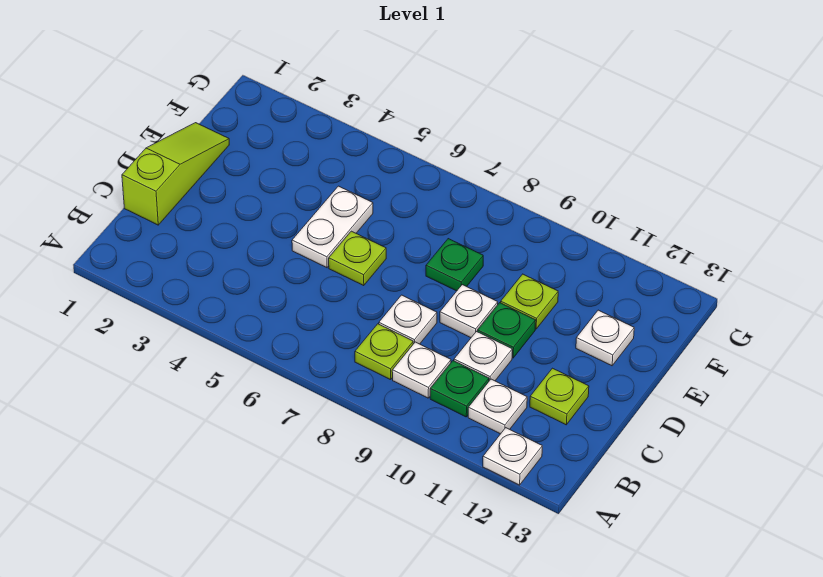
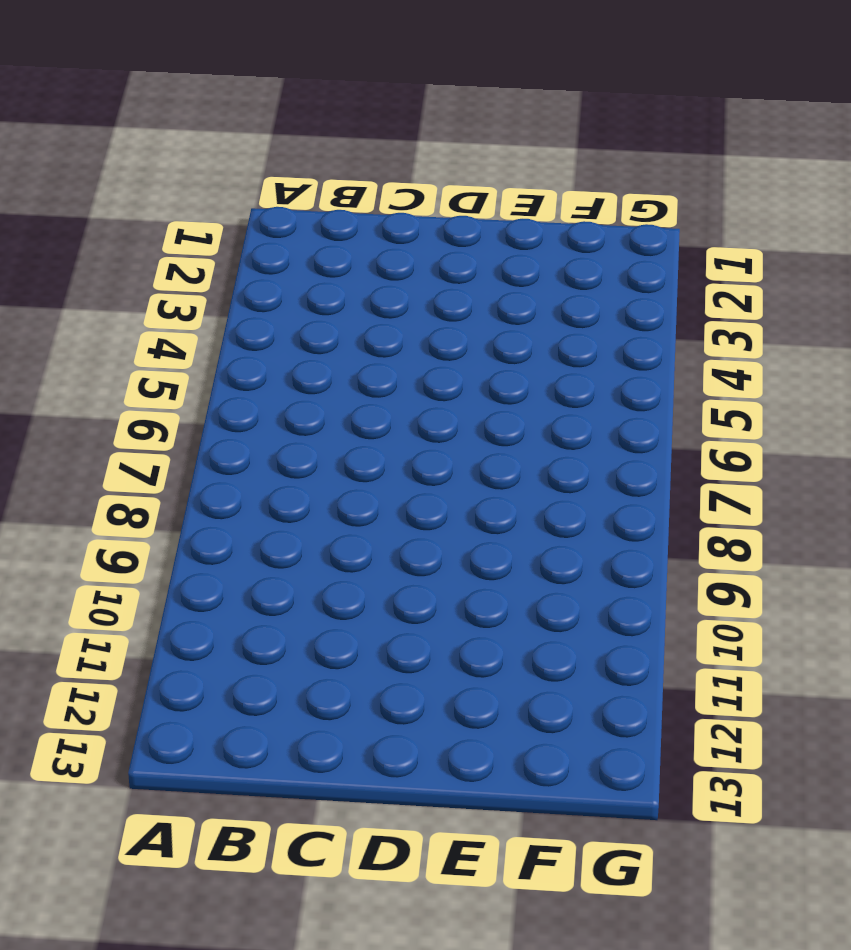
none -> white plate A12 level 1
none -> lime plate B8 level 1
none -> white plate B9 level 1

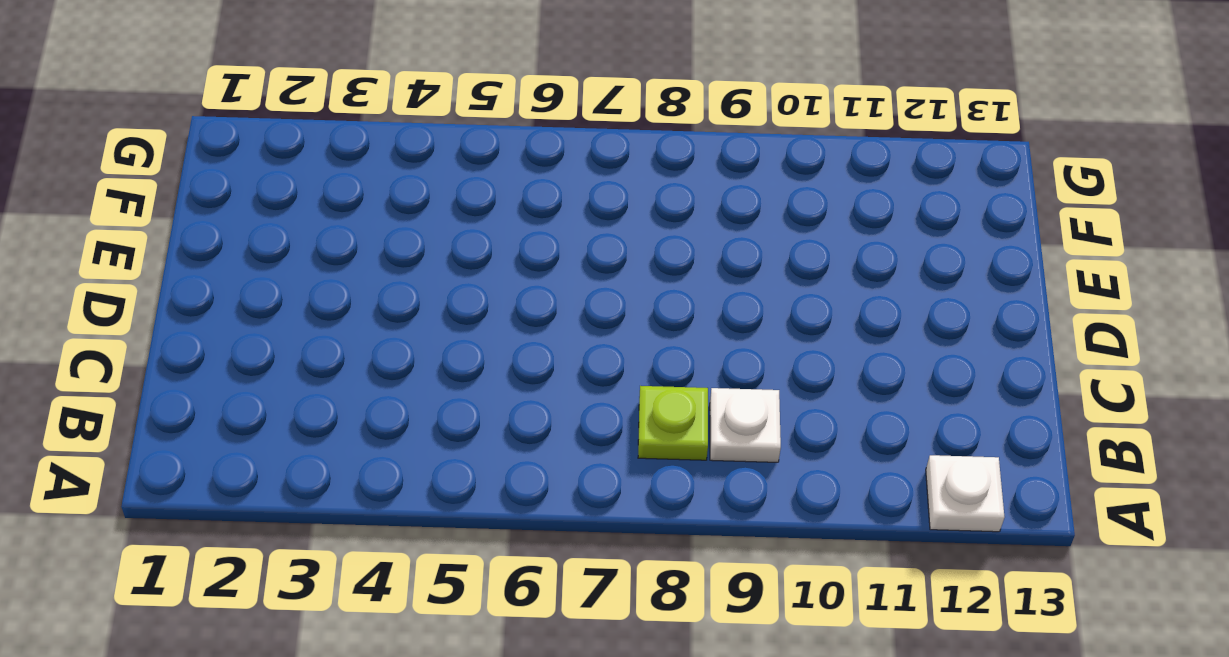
none -> green plate B10 level 1
none -> white plate B11 level 1
none -> lime slope C1:E1 level 1 top C

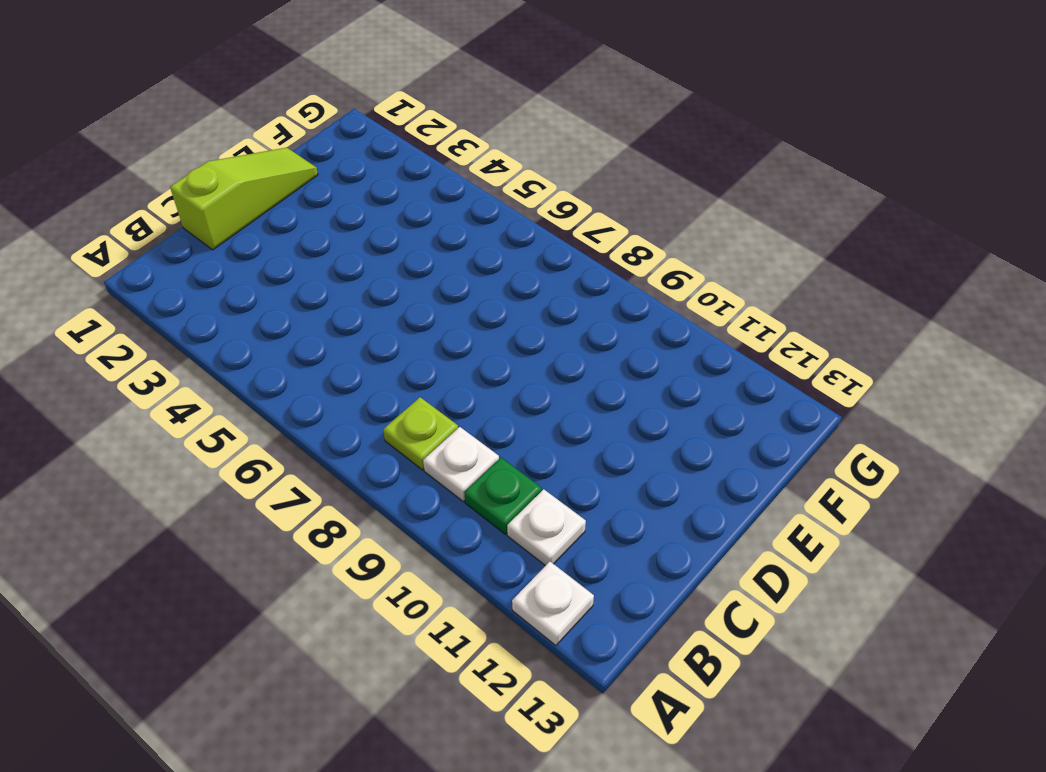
none -> white plate C8 level 1
none -> white plate C10 level 1
none -> lime plate C12 level 1

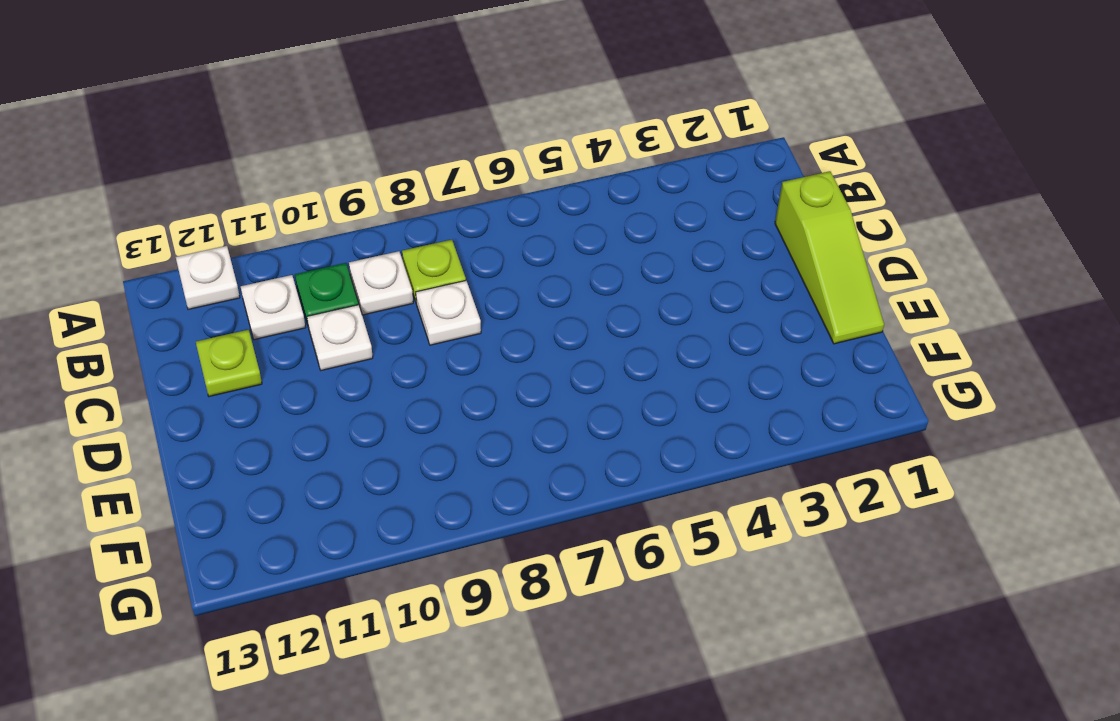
none -> white plate D5:E5 level 1
none -> lime plate D6 level 1
none -> white plate D9 level 1

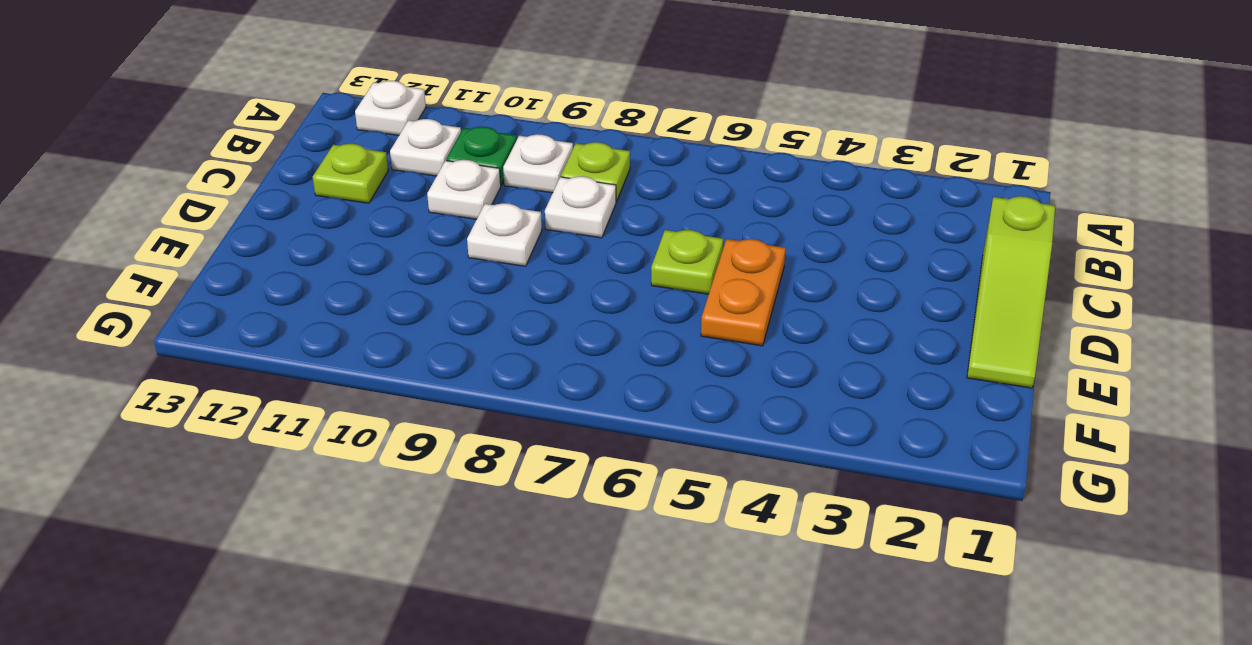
orange plate D5:E5 level 1 -> white plate D5:E5 level 1
none -> green plate D10 level 1
none -> green plate E8 level 1
none -> lime plate E10 level 1

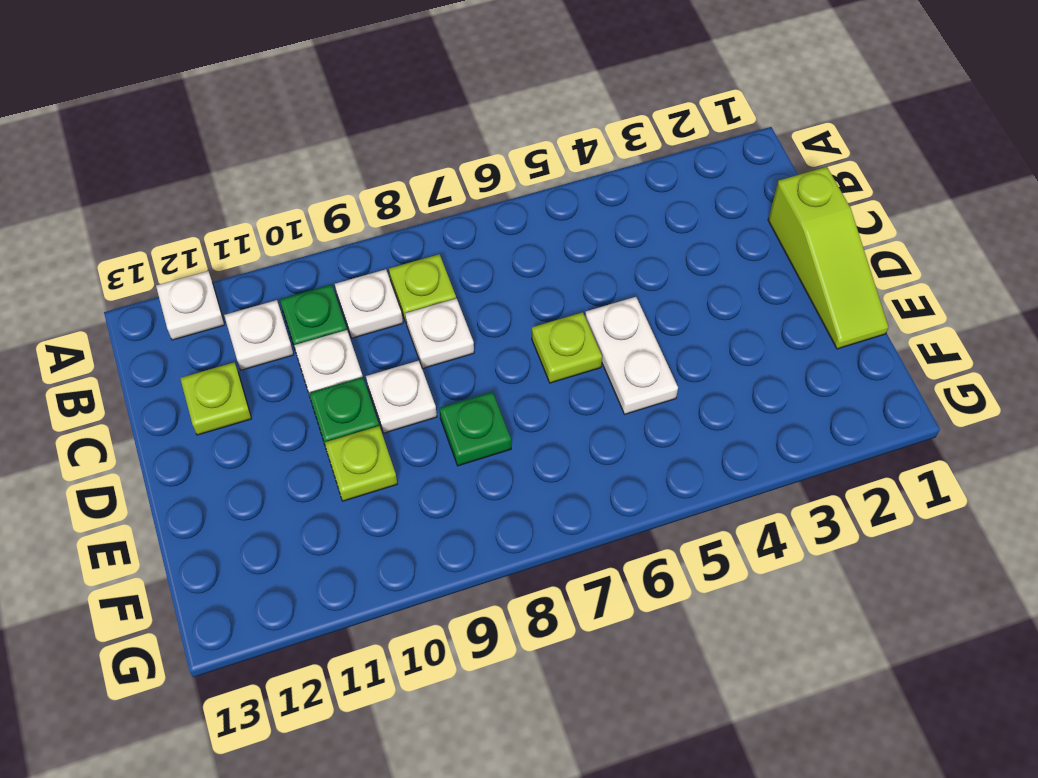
none -> white plate E12 level 1

